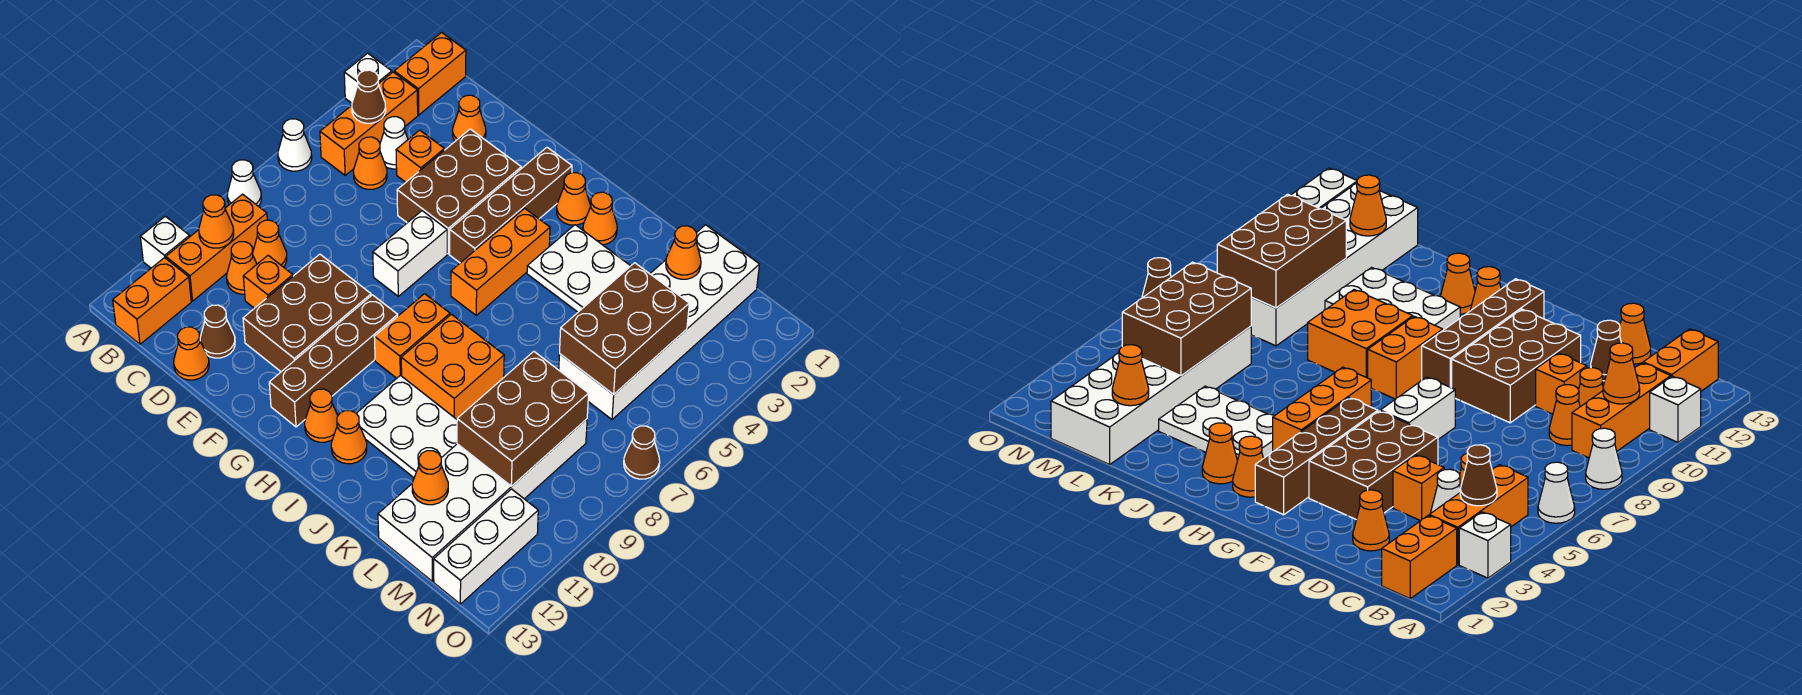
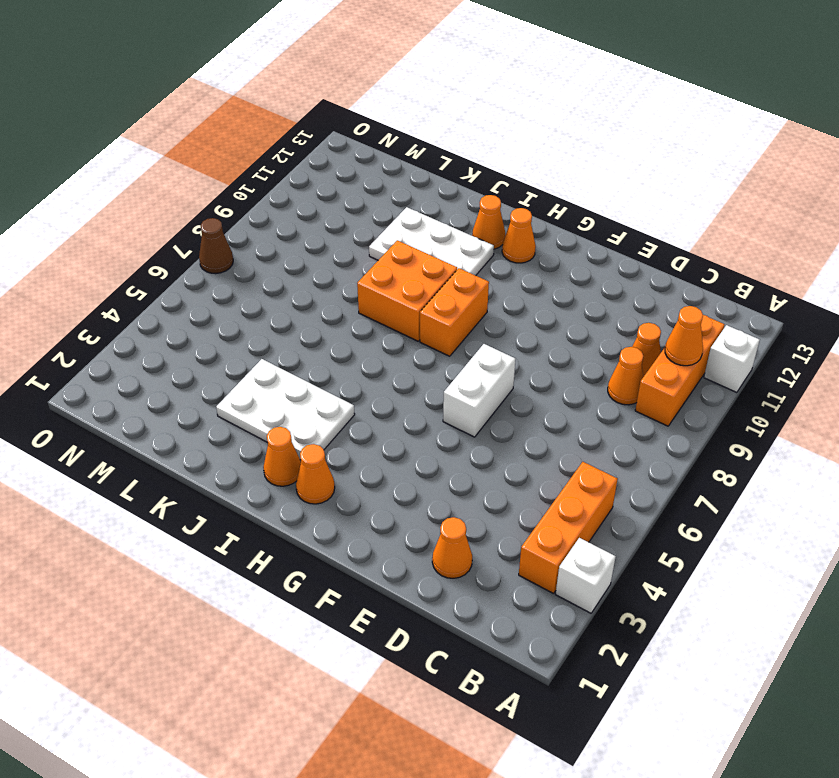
none -> white cone A6 level 1
none -> white cone A8 level 1
none -> orange brick B1:B2 level 1
none -> orange brick B12:B13 level 1

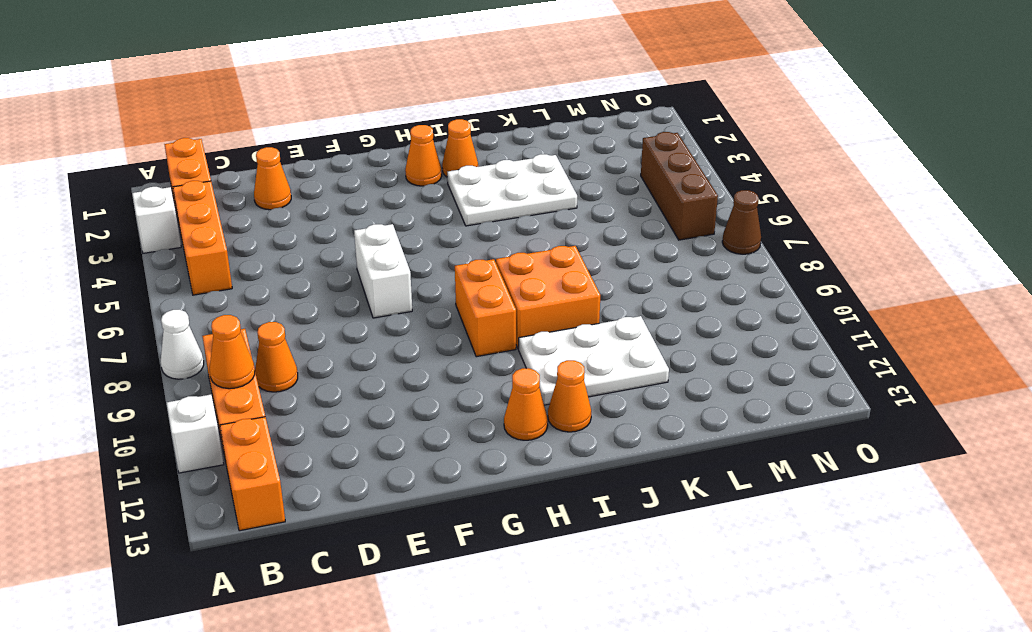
brown brick N4:N6 level 1 -> none
none -> white cone A6 level 1
none -> white cone C4 level 1
none -> orange cone C5 level 1
none -> orange cone C10 level 1

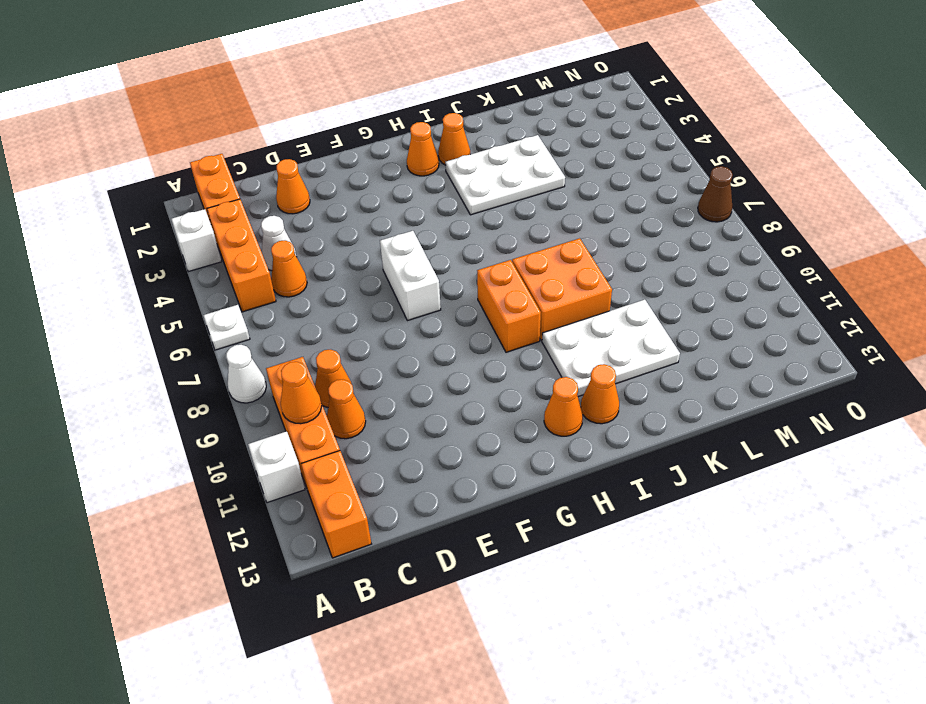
white plate A6 level 1 -> white cone A6 level 1
none -> orange brick D4 level 1
none -> orange brick D10 level 1
none -> brown cone D12 level 1
none -> orange cone D13 level 1

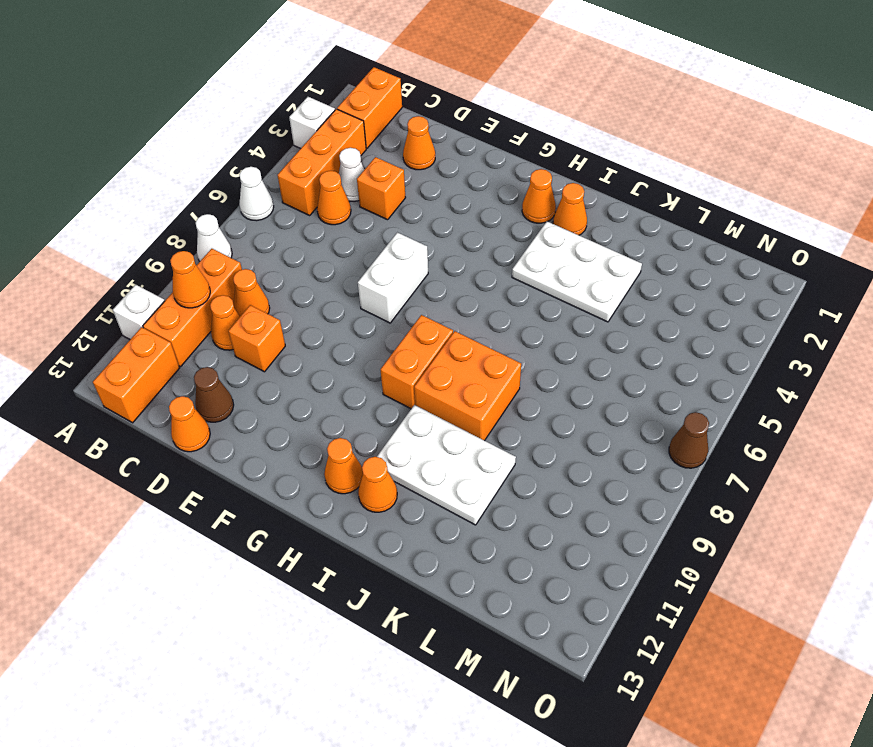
none -> brown brick E3:F5 level 1
none -> brown brick E9:F11 level 1
none -> brown brick G2:G5 level 1
none -> brown brick G9:G12 level 1

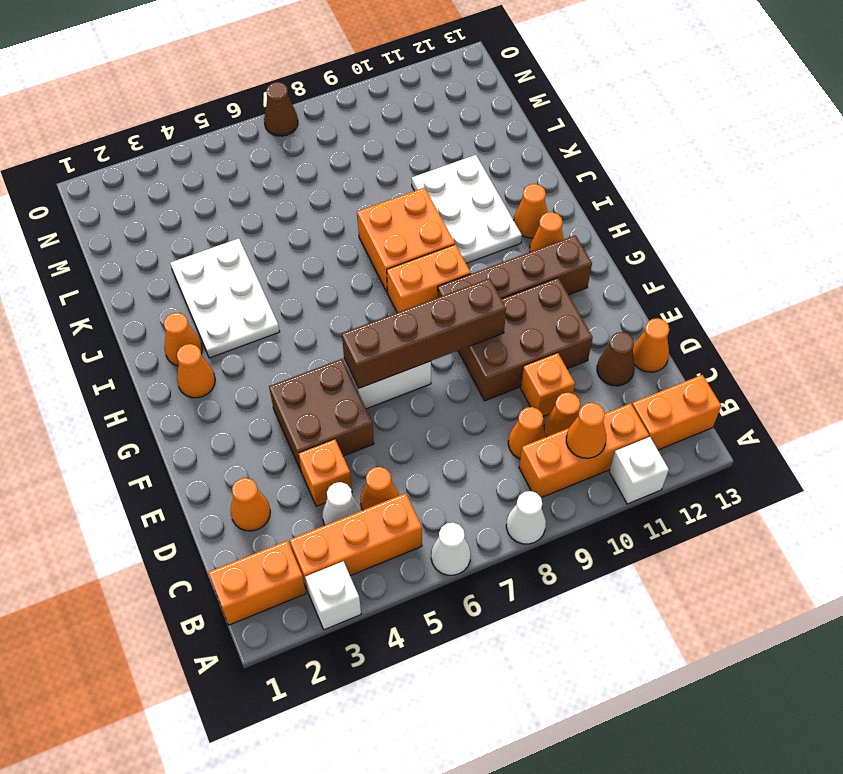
brown brick E4:F5 level 1 -> brown brick E3:F5 level 1
brown brick F6:F9 level 2 -> brown brick G2:G5 level 1
none -> orange brick H4:H6 level 1
none -> white brick L1:M6 level 1
none -> white brick L8:M13 level 1
none -> white brick N11:N13 level 1

